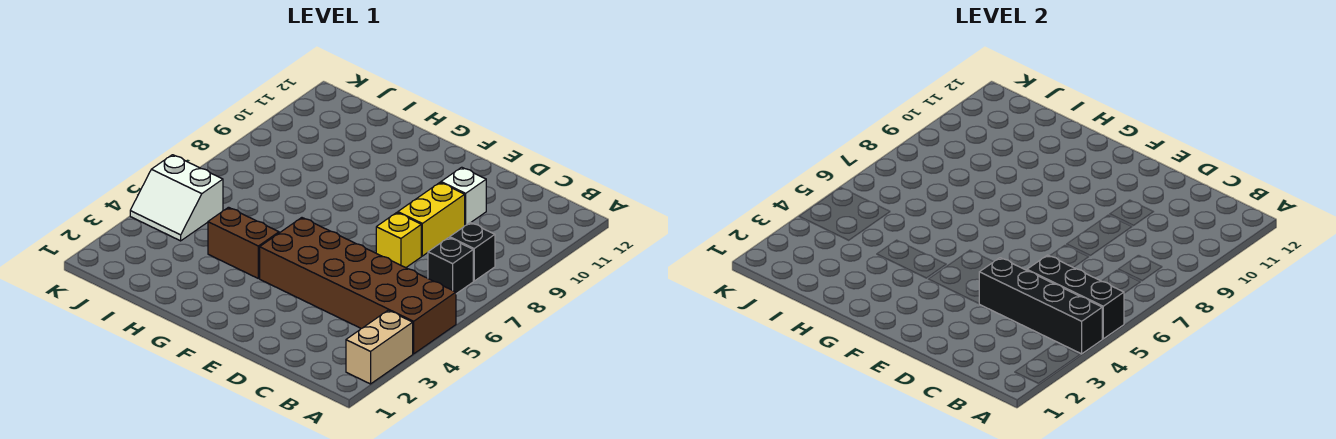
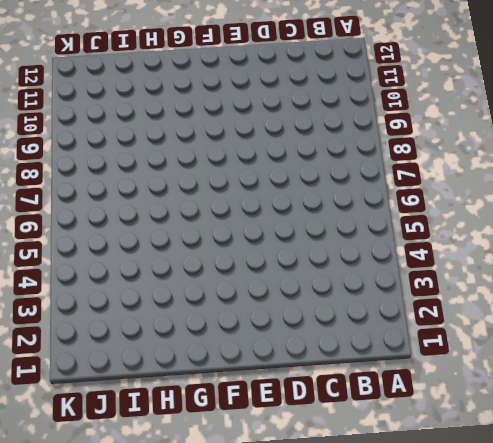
none -> tan brick A2:A3 level 1
none -> brown brick A4:F5 level 1

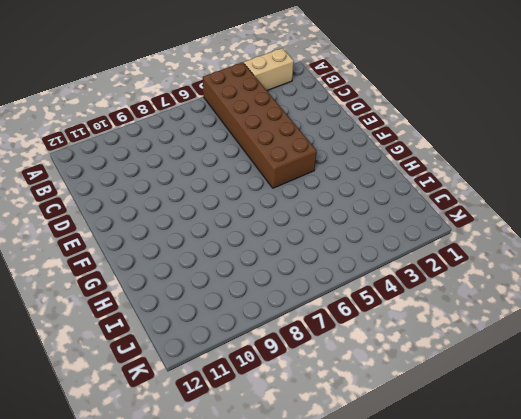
none -> black brick B7 level 1
none -> black brick B8 level 1

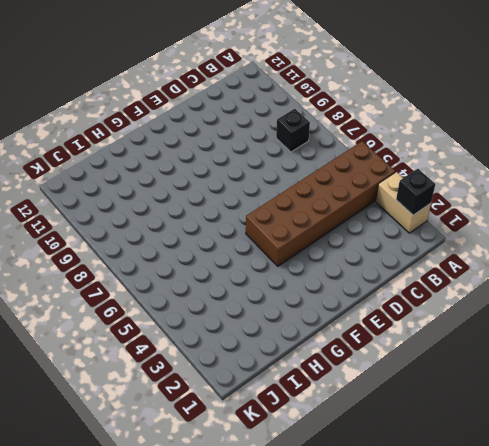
black brick A2 level 2 -> black brick B7 level 1
none -> yellow brick D7 level 1
none -> yellow brick D8:D9 level 1

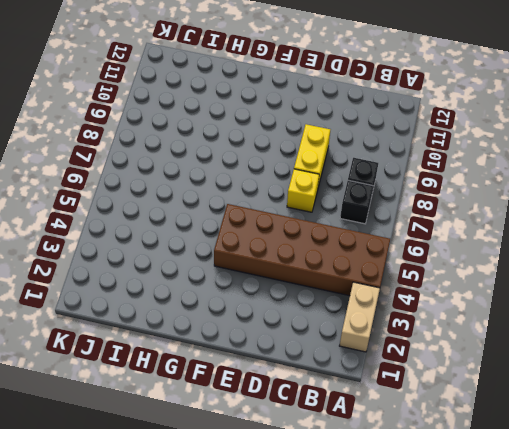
none -> white brick D10 level 1
none -> brown brick G4:H4 level 1

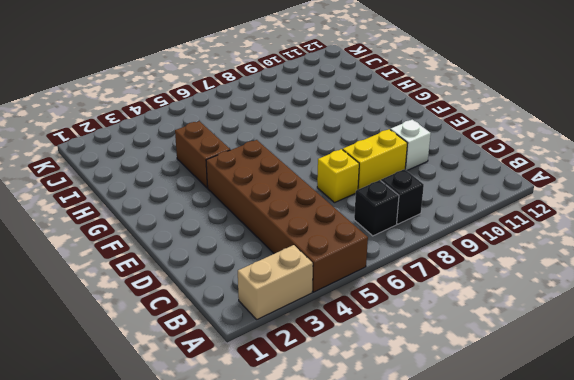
none -> white slope J4:K5 level 1 top 5
none -> black brick A4:D4 level 2

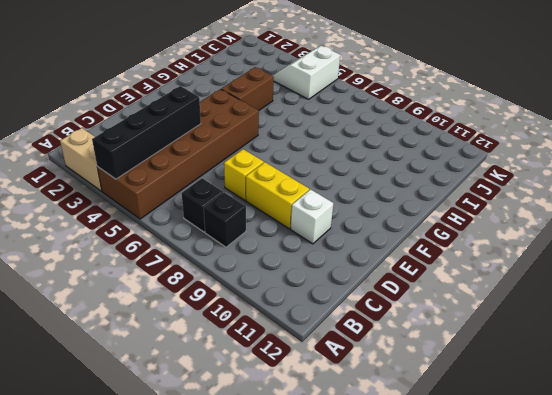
none -> black brick A5:C5 level 2

